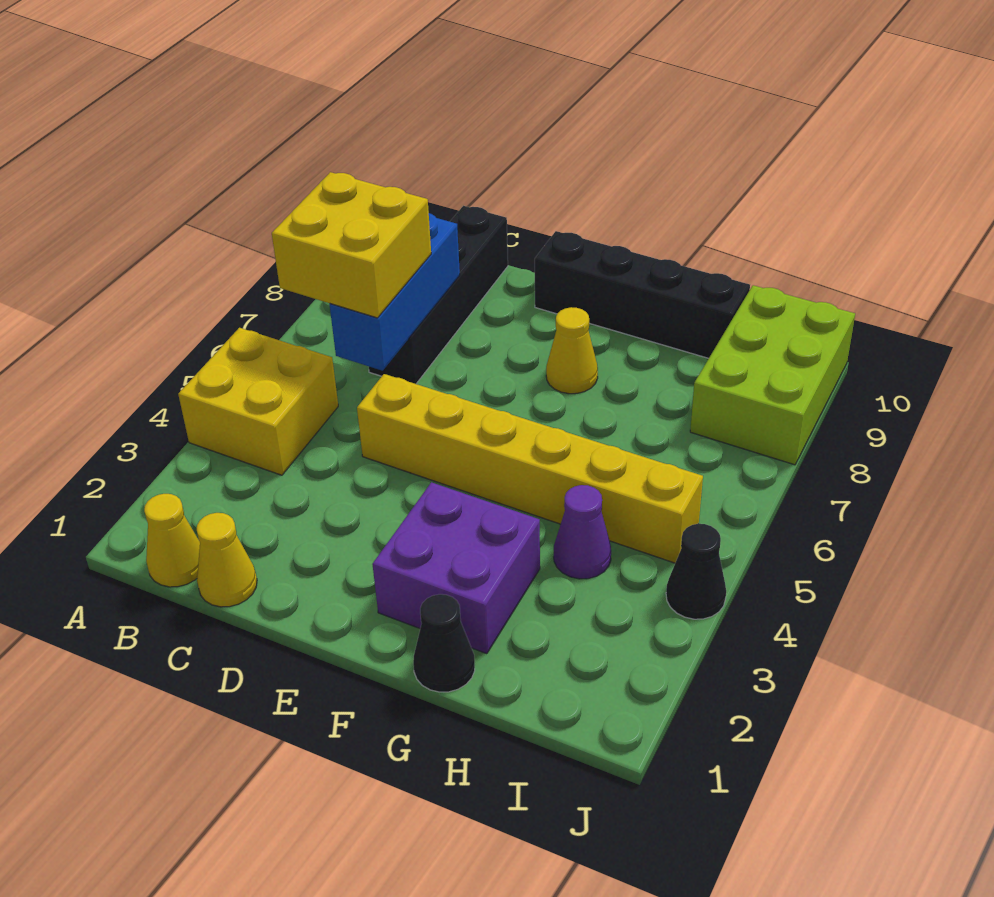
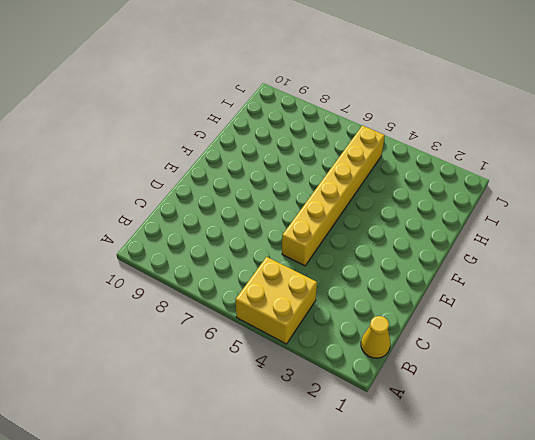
none -> yellow cone C1 level 1
none -> black brick C7:C10 level 1
none -> black brick E10:H10 level 1

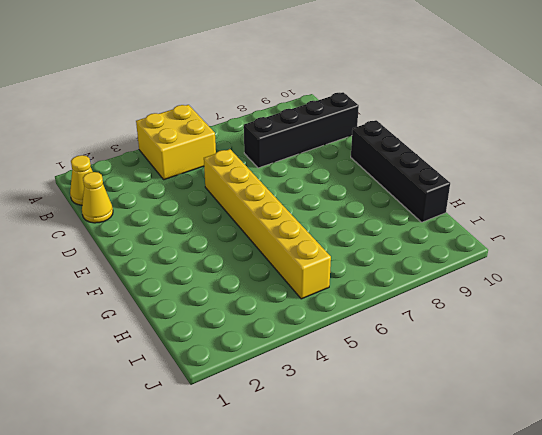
none -> purple brick F2:G3 level 1
none -> yellow cone F8 level 1
none -> black cone G1 level 1

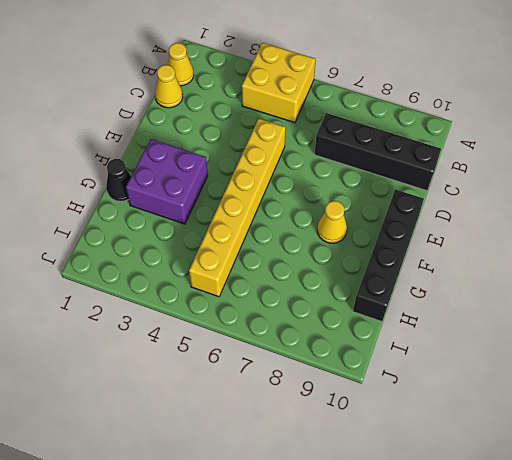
none -> purple cone H4 level 1
none -> lime brick I8:J10 level 1
none -> black cone J4 level 1

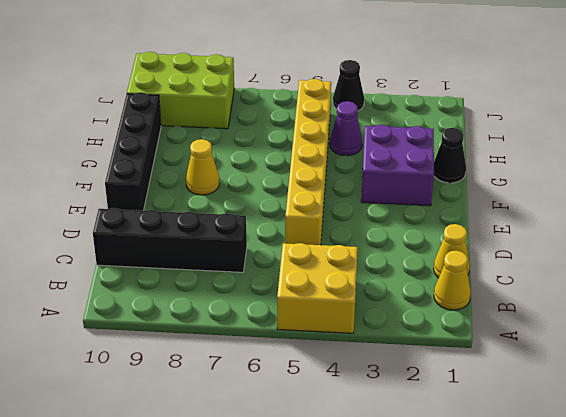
none -> blue brick C6:C8 level 2
none -> yellow brick B6:C7 level 3

